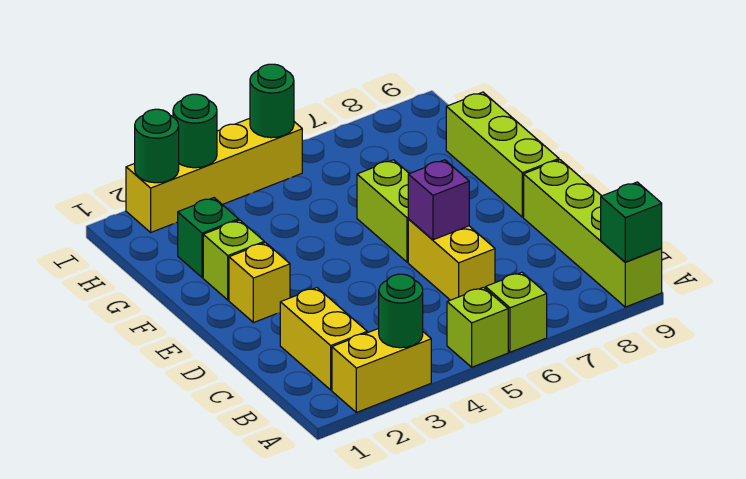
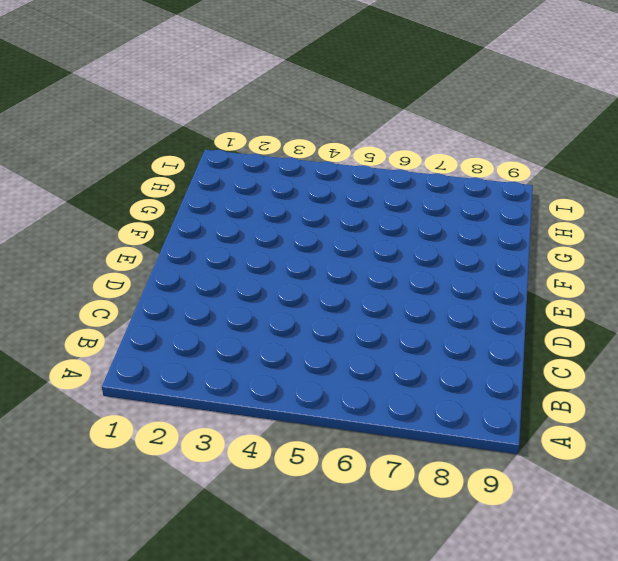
none -> yellow brick A2:A3 level 1
none -> lime brick A5 level 1
none -> lime brick A6 level 1

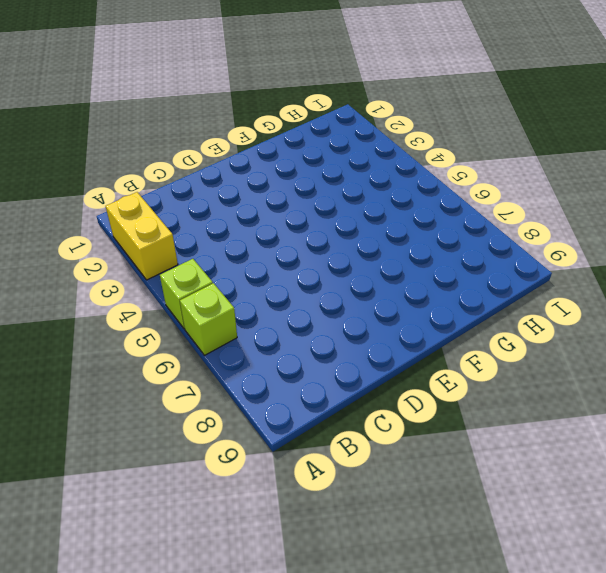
none -> lime brick A9:D9 level 1
none -> yellow brick B2:C2 level 1
none -> yellow brick C6:D6 level 1

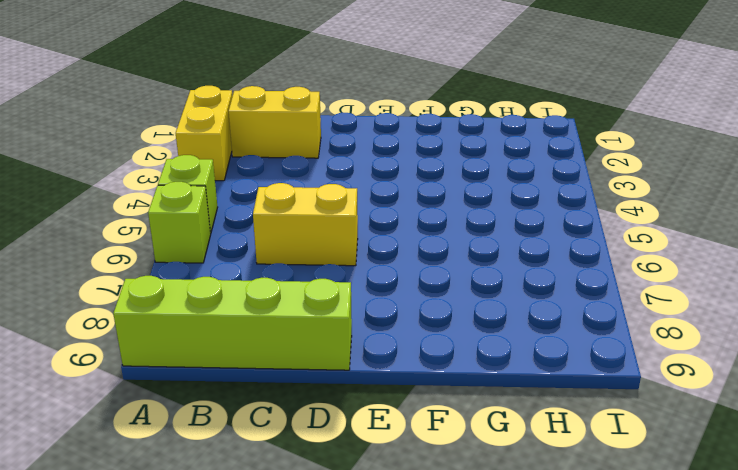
none -> yellow brick E2 level 1
none -> lime brick E6:F6 level 1
none -> lime brick E9:G9 level 1

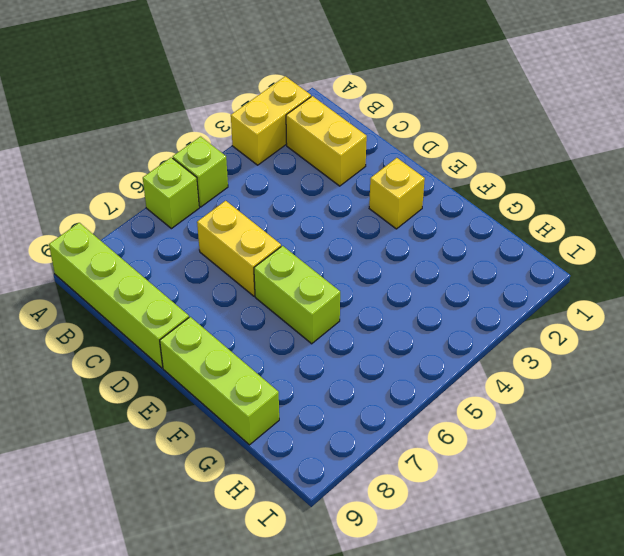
none -> lime brick F2 level 1
none -> green brick G2 level 1
none -> yellow brick I2:I5 level 1

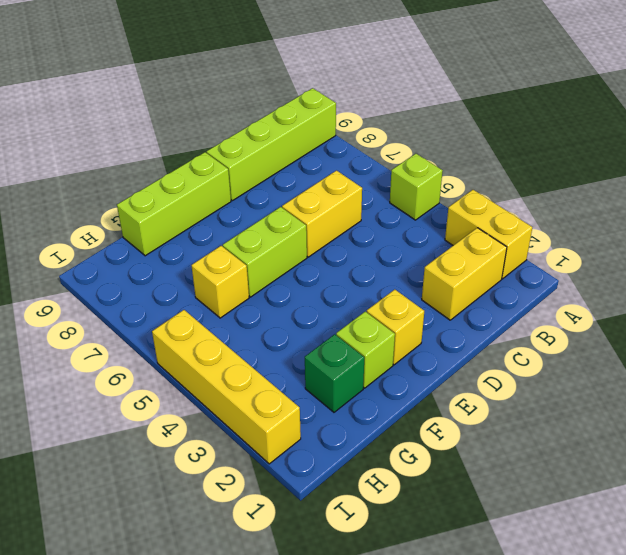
yellow brick G6 level 1 -> none
none -> lime brick A6 level 1
none -> green round brick A3 level 2
none -> green brick A9 level 2

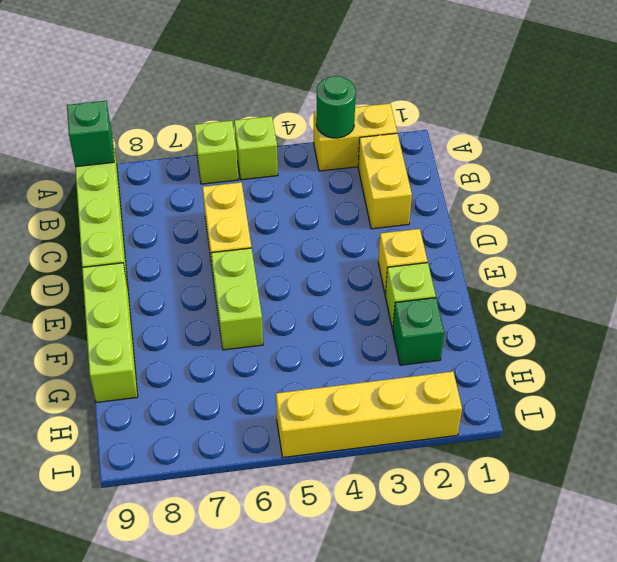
none -> purple brick D6 level 2
none -> green round brick I2 level 2
none -> green round brick I3 level 2

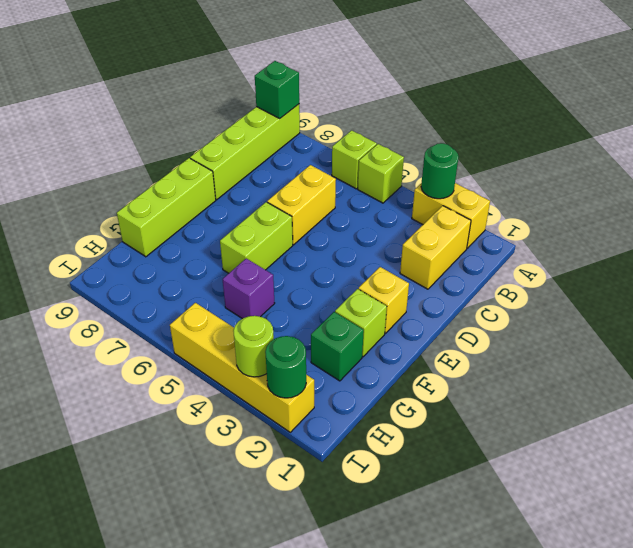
purple brick G5 level 1 -> purple brick D6 level 2
lime round brick I3 level 2 -> green round brick I3 level 2
none -> green round brick I5 level 2

